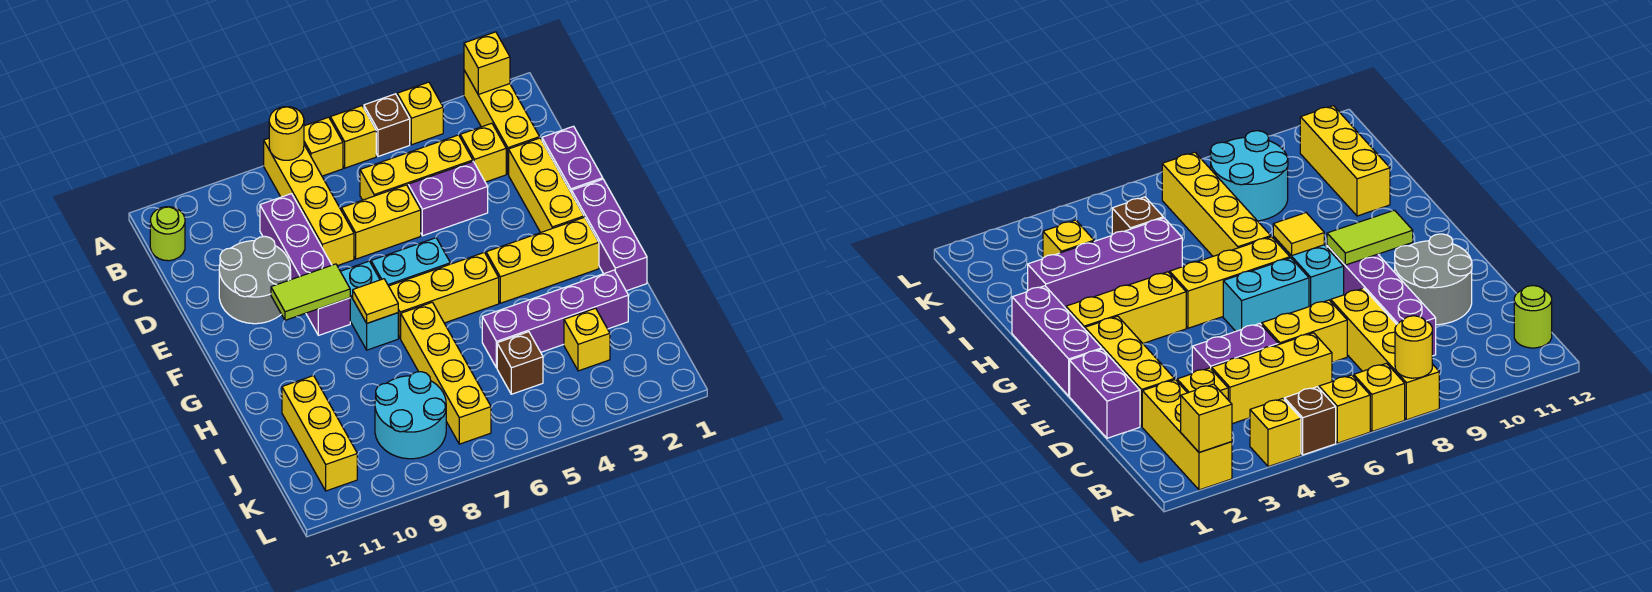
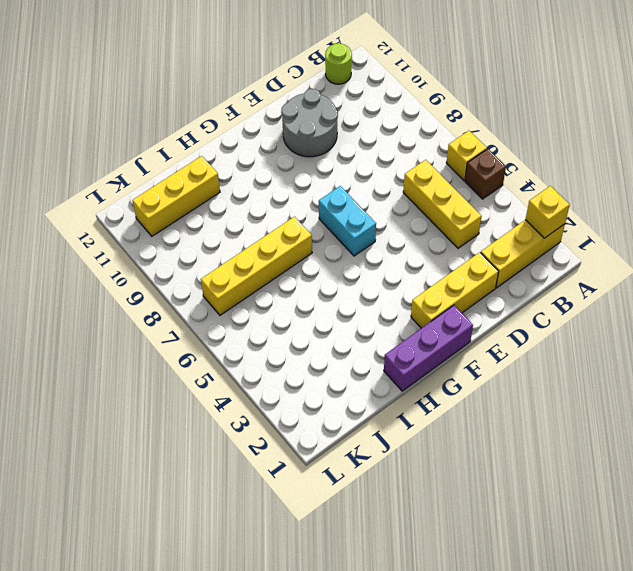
none -> yellow brick A4 level 1
none -> yellow brick A7 level 1
none -> yellow brick A8:D8 level 1
none -> yellow brick C3 level 1

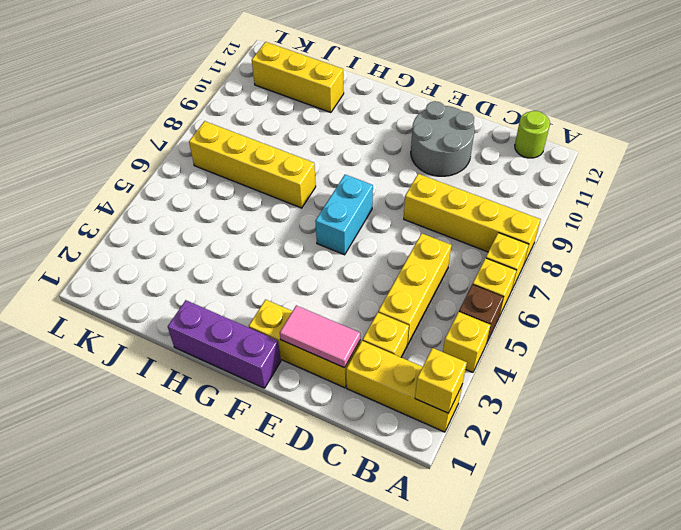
pink tile D2:E2 level 2 -> none
none -> purple brick C9:F9 level 1
none -> purple brick D1:E1 level 1
none -> purple brick D4:D5 level 1
none -> yellow brick D6:D7 level 1

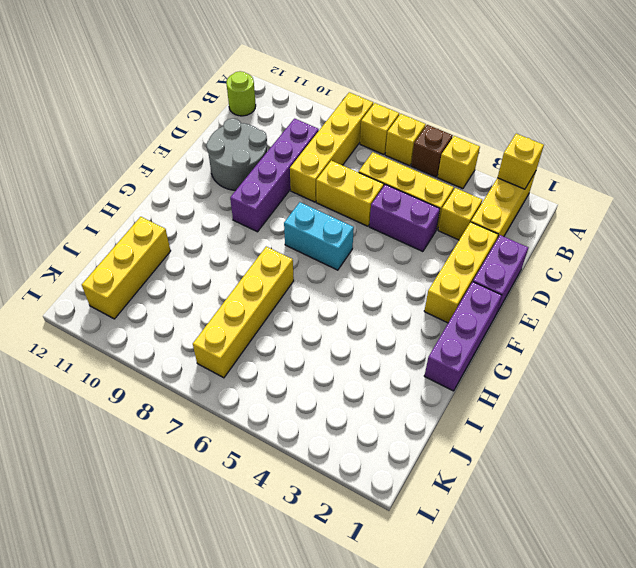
none -> cyan brick F8:G8 level 1
none -> yellow brick G2:G4 level 1
none -> yellow brick G5:G7 level 1
none -> purple brick I2:I5 level 1

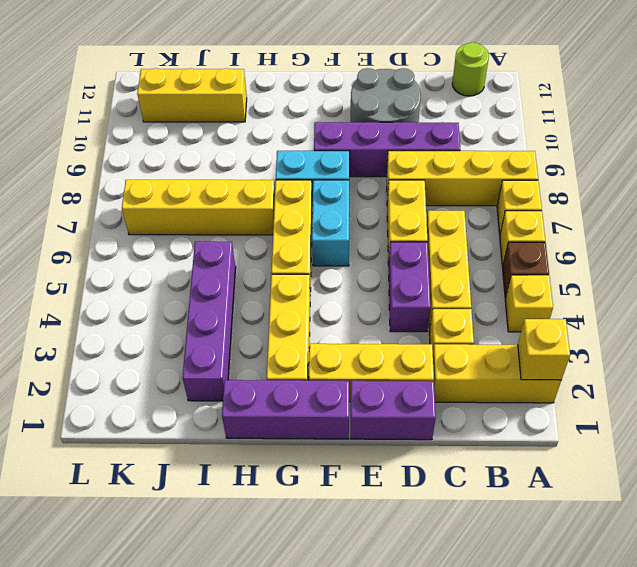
none -> yellow brick J3 level 1
none -> brown brick J5 level 1
none -> cyan round brick J8:K9 level 1
none -> yellow round brick A8 level 2

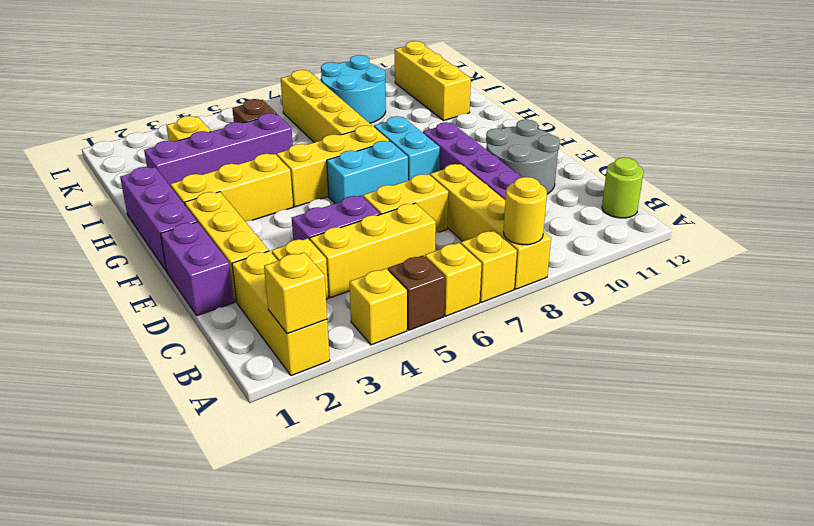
none -> lime tile F9:F10 level 2
none -> yellow tile G8 level 2

